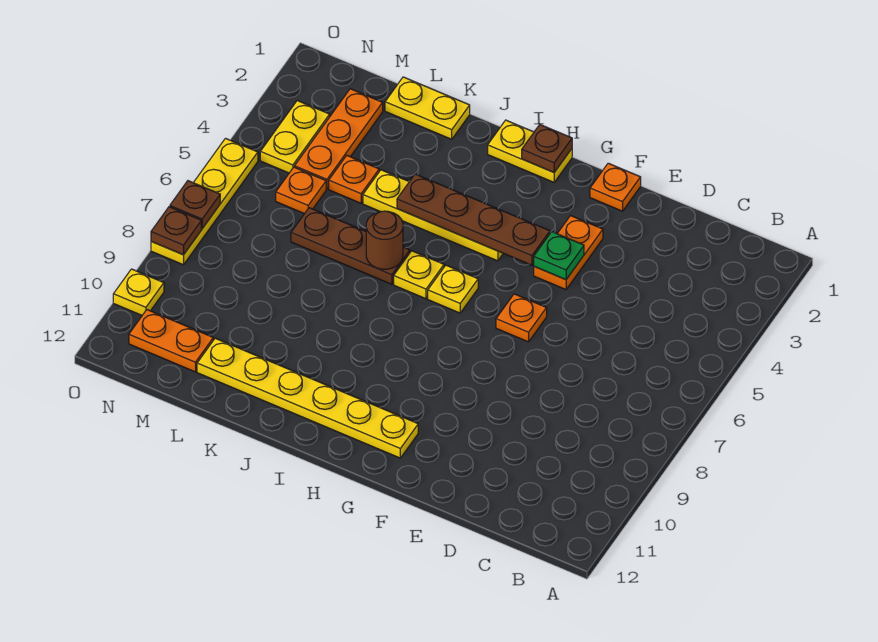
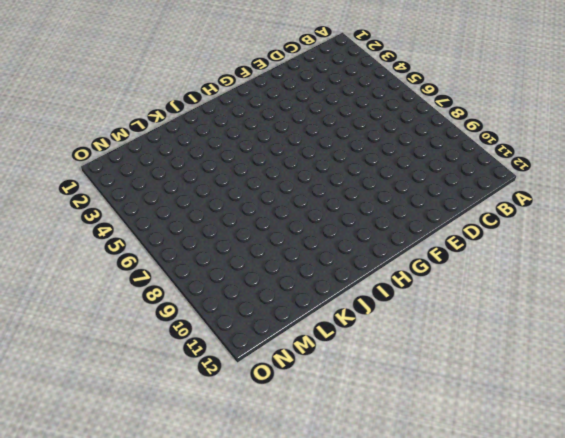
none -> orange plate F1 level 1
none -> orange plate F3:F4 level 1
none -> orange plate F6 level 1

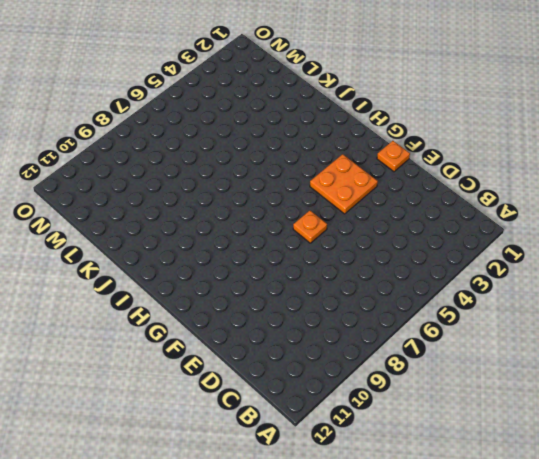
orange plate F3:G4 level 1 -> orange plate F3:F4 level 1
none -> yellow plate G11:L11 level 1
none -> yellow plate H1:I1 level 1
none -> yellow plate H4:K4 level 1

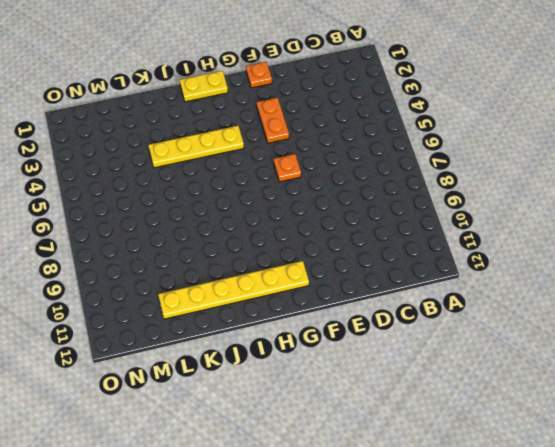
none -> yellow plate H6 level 1
none -> yellow plate I6 level 1
none -> brown plate J6:L6 level 1

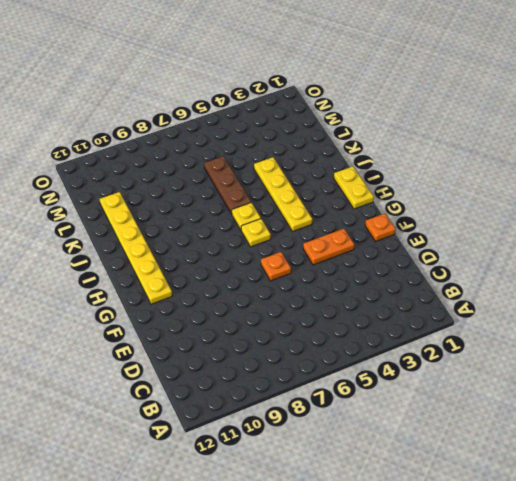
none -> yellow plate K1:L1 level 1
none -> orange plate L4 level 1
none -> orange plate M2:M4 level 1

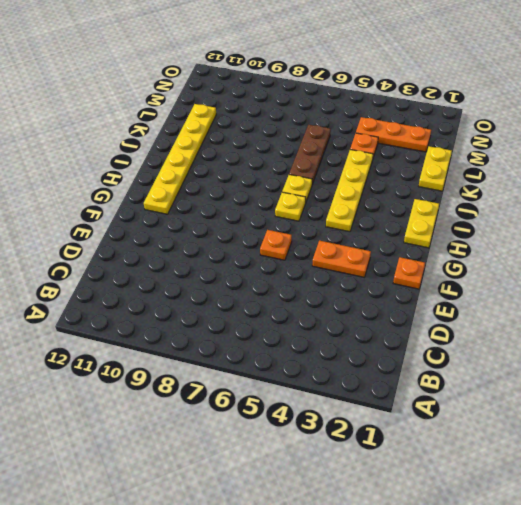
none -> orange plate M5 level 1
none -> orange plate M11:N11 level 1
none -> yellow plate N3:N4 level 1

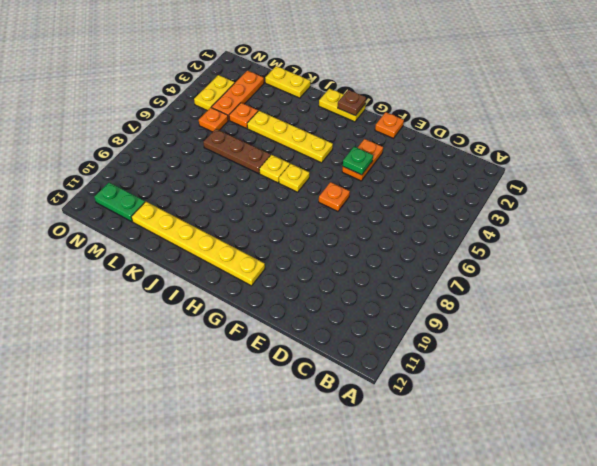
green plate M11:N11 level 1 -> orange plate M11:N11 level 1
none -> yellow plate O5:O8 level 1
none -> yellow plate O10 level 1
none -> brown plate G4:J4 level 2

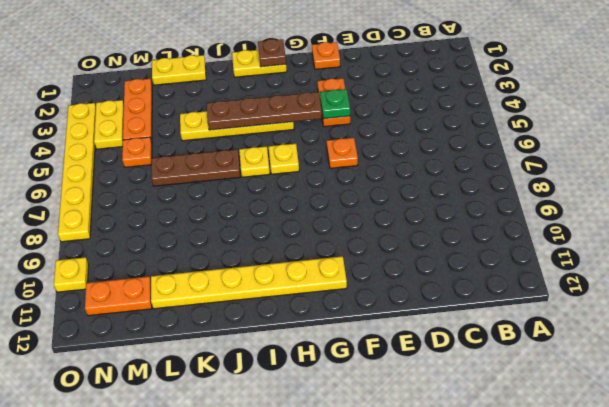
yellow plate O3:O8 level 1 -> yellow plate O5:O8 level 1
none -> orange plate L4 level 1
none -> brown round brick J6 level 2
none -> brown plate O7 level 2

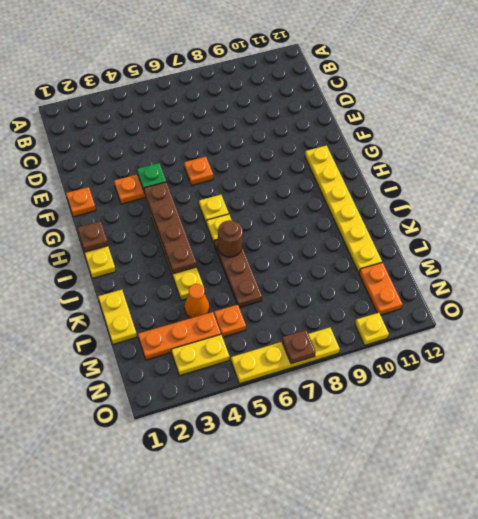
orange cone L4 level 1 -> orange plate L4 level 1
none -> brown plate O8 level 2

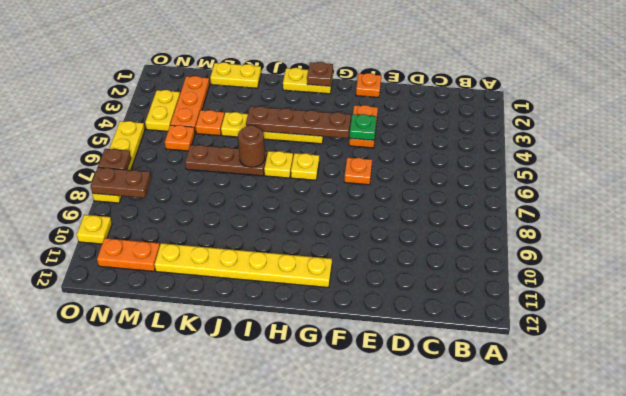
brown plate N8:O8 level 2 -> brown plate O8 level 2

